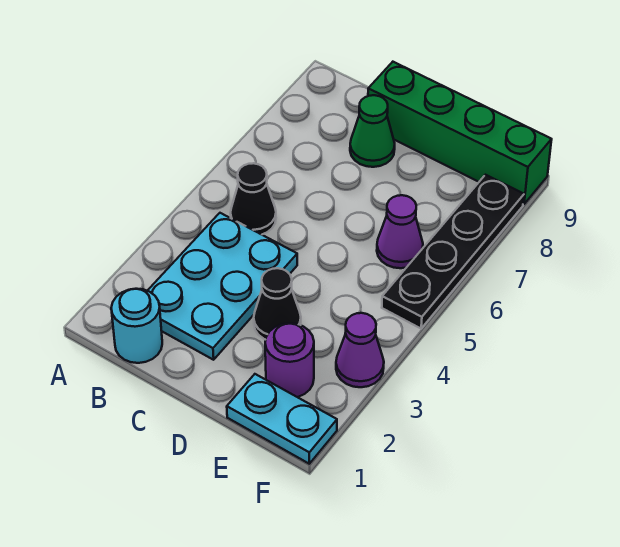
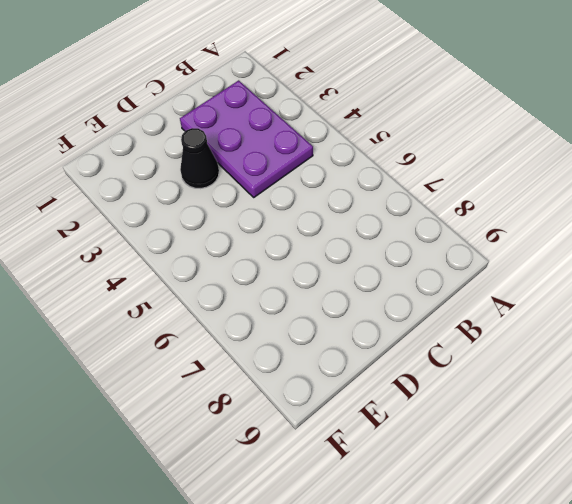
purple plate B2:C4 level 1 -> cyan plate B2:C4 level 1
none -> cyan round brick B1 level 1
none -> black cone B5 level 1

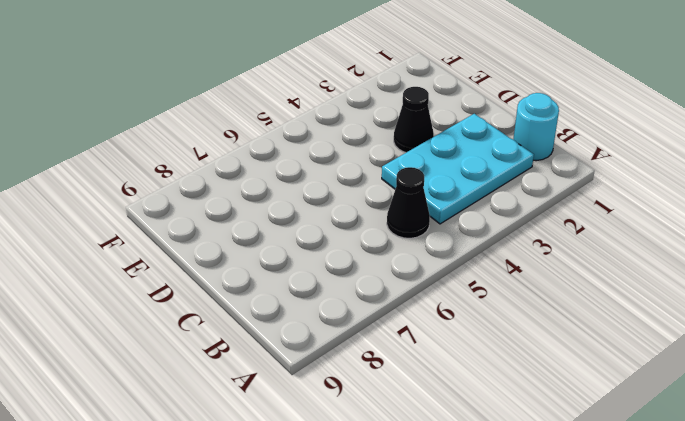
none -> green cone C8 level 1
none -> green brick C9:F9 level 1

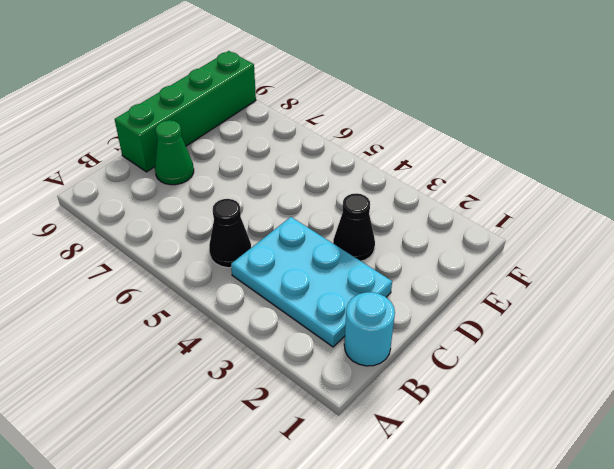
none -> cyan plate E1:F1 level 1
none -> purple round brick E2 level 1

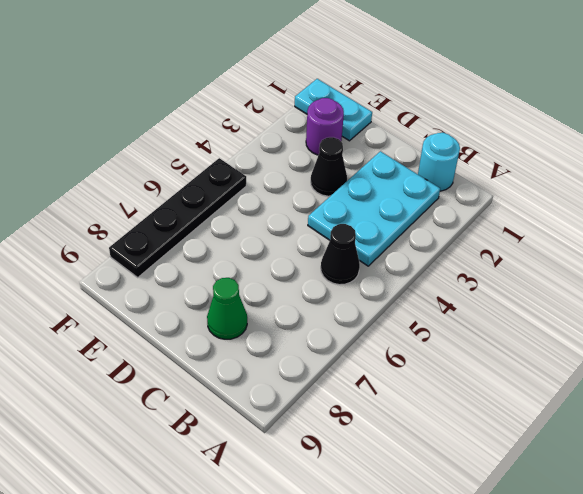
none -> green brick C9:F9 level 1
none -> purple cone E6 level 1

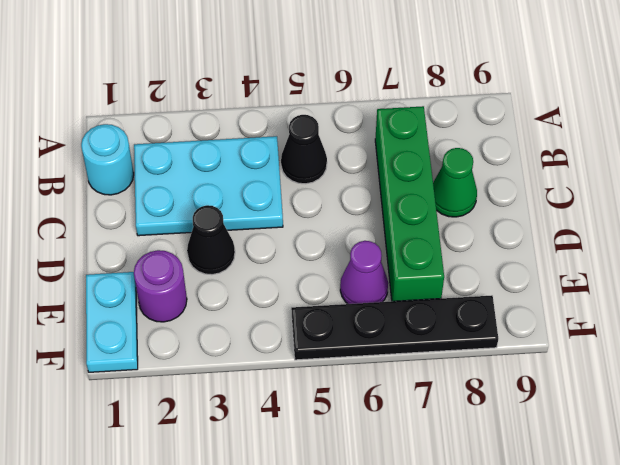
green brick B7:E7 level 1 -> green brick C9:F9 level 1
none -> purple cone F3 level 1

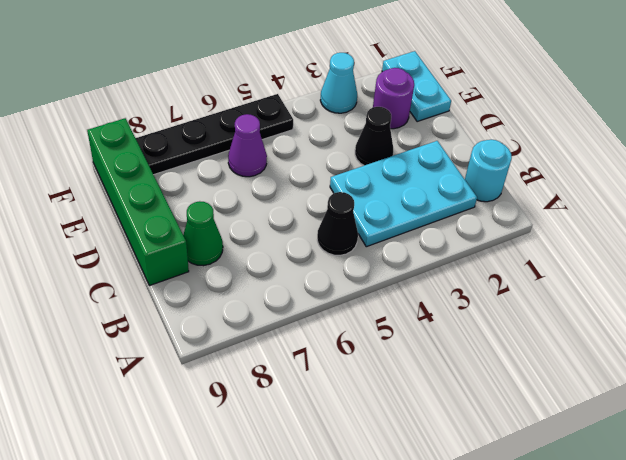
cyan cone F3 level 1 -> purple cone F3 level 1

